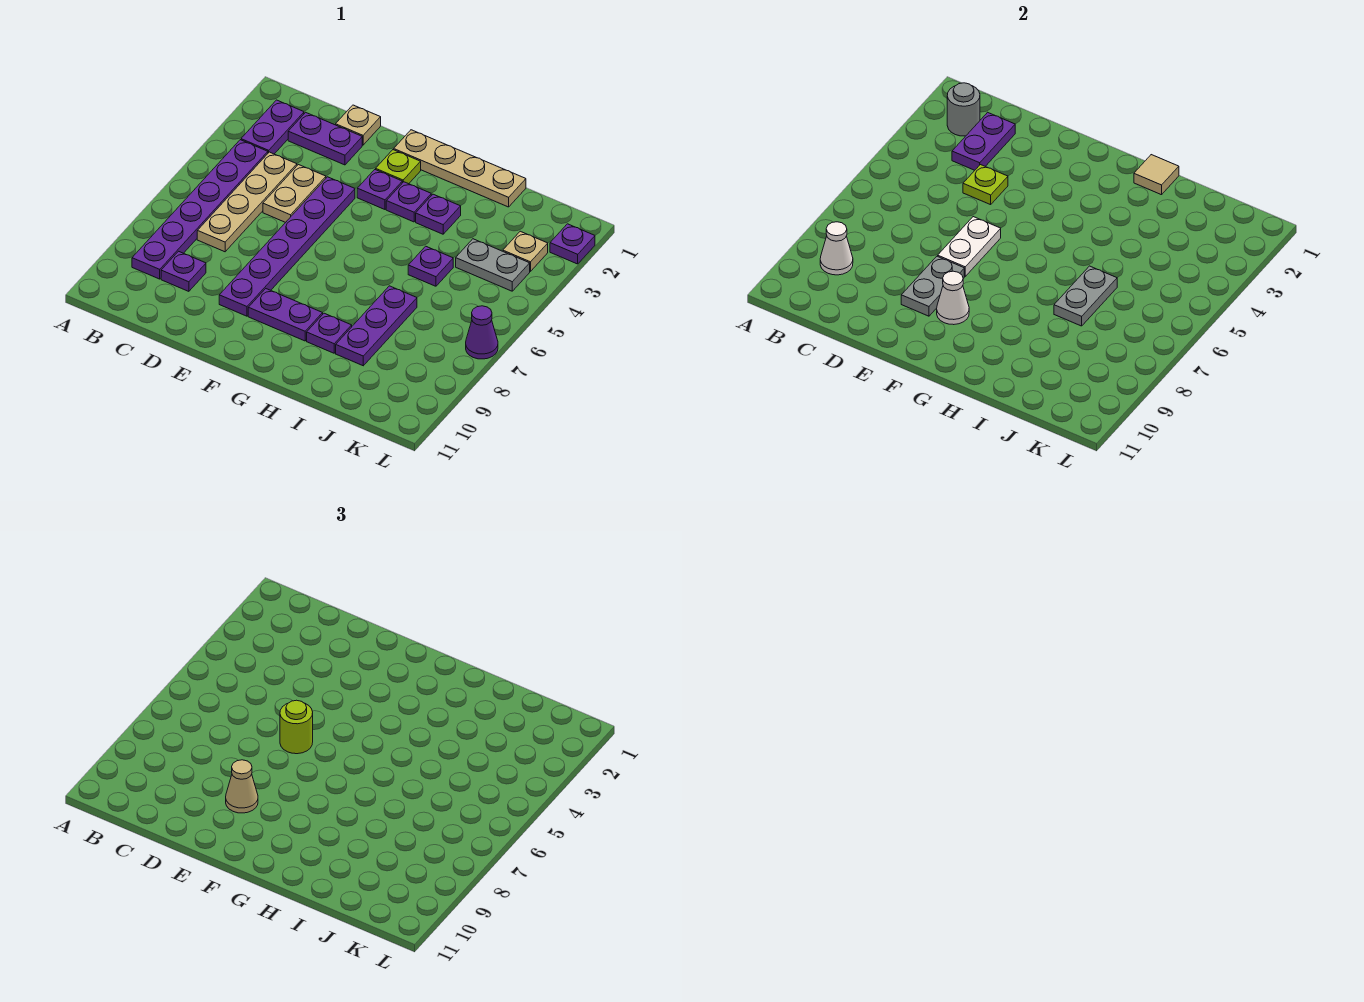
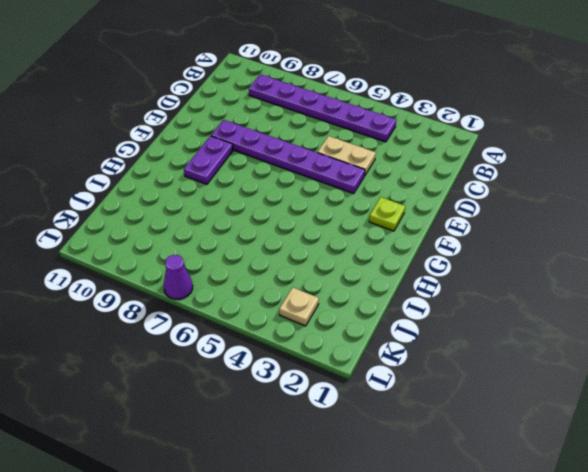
none -> purple plate B2:B3 level 1
none -> purple plate C2:D2 level 1
none -> tan plate C4:C7 level 1
none -> purple plate C9 level 1

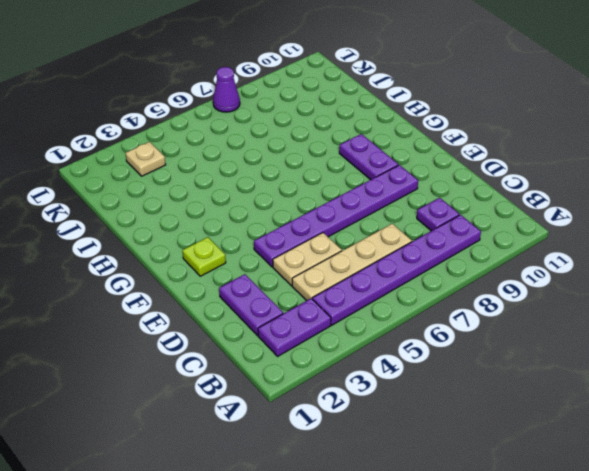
none -> tan plate D1 level 1
none -> tan plate F1:I1 level 1
none -> purple plate F3 level 1
none -> purple plate G3 level 1

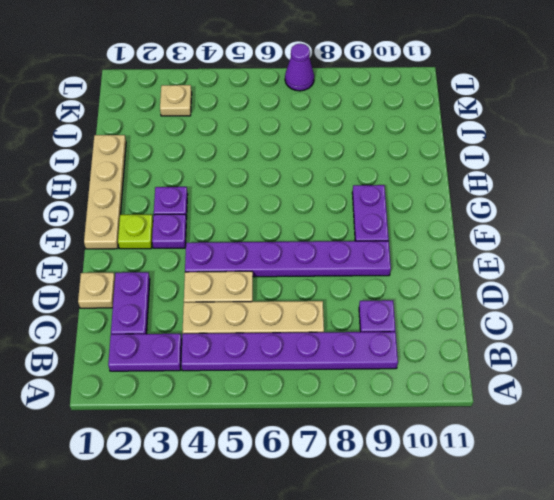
none -> purple plate H3 level 1
none -> purple plate H9 level 1
none -> purple plate I5 level 1
none -> purple plate I7:I9 level 1

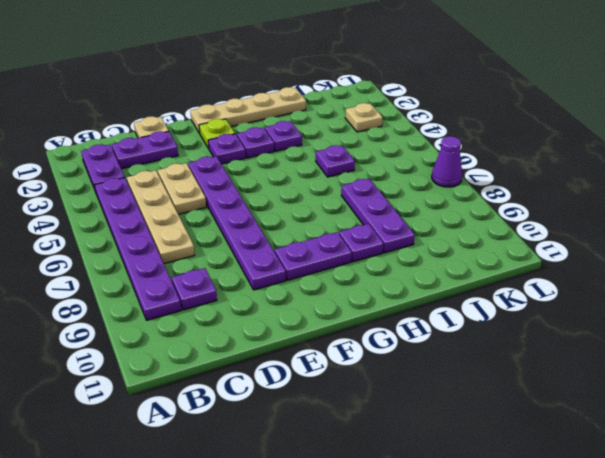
none -> grey plate J4:K4 level 1
none -> purple plate L2 level 1
none -> grey round brick B2 level 2
none -> white cone B9 level 2

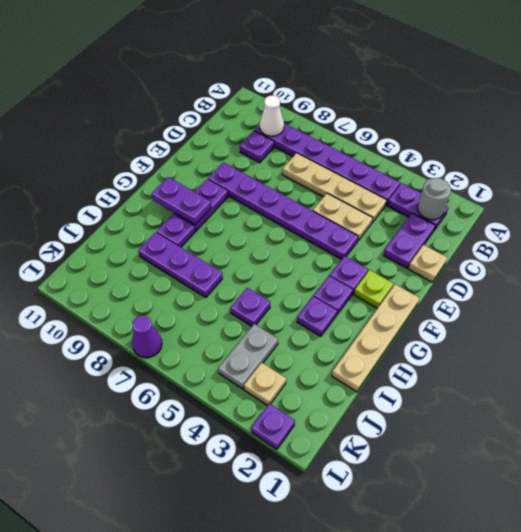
purple plate G9:G10 level 2 -> purple plate C2:C3 level 2
none -> lime plate D4 level 2
none -> white plate E6:E7 level 2
none -> grey plate E8:E9 level 2
none -> white cone F9 level 2

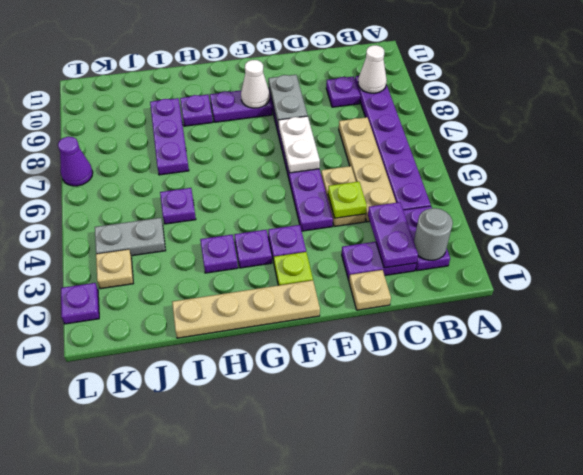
none -> tan tile H1 level 2
none -> grey plate I6:I7 level 2
none -> lime round brick E6 level 3
none -> tan cone E9 level 3

